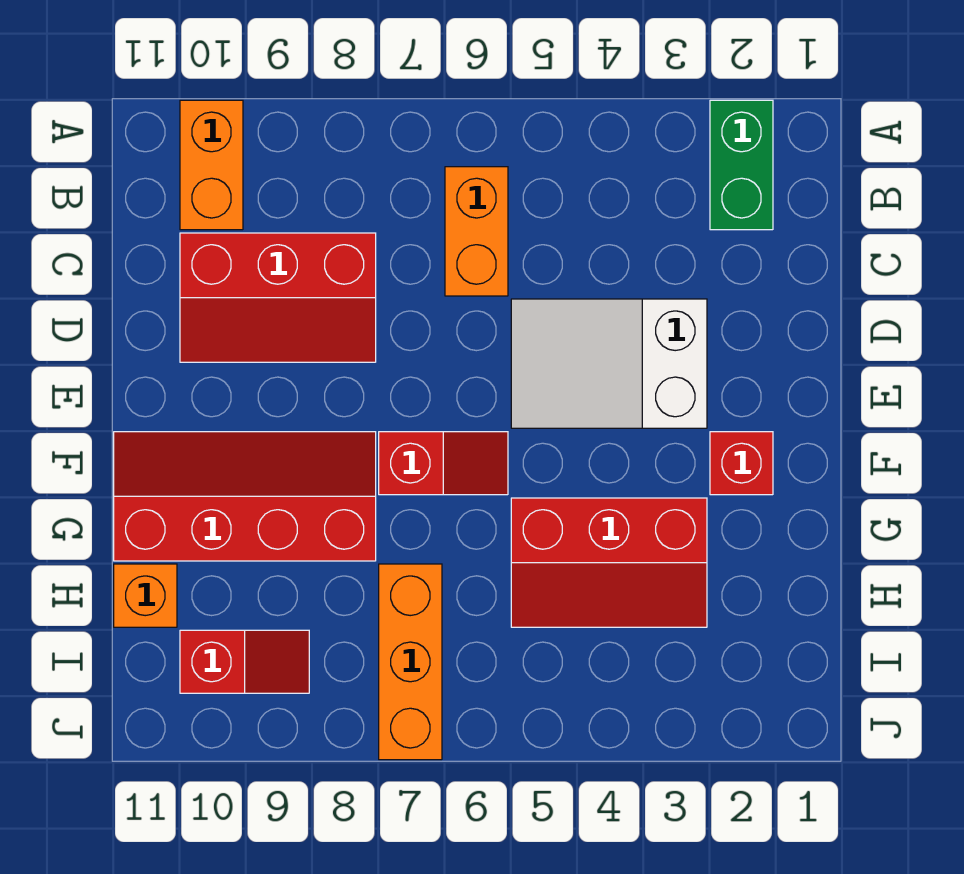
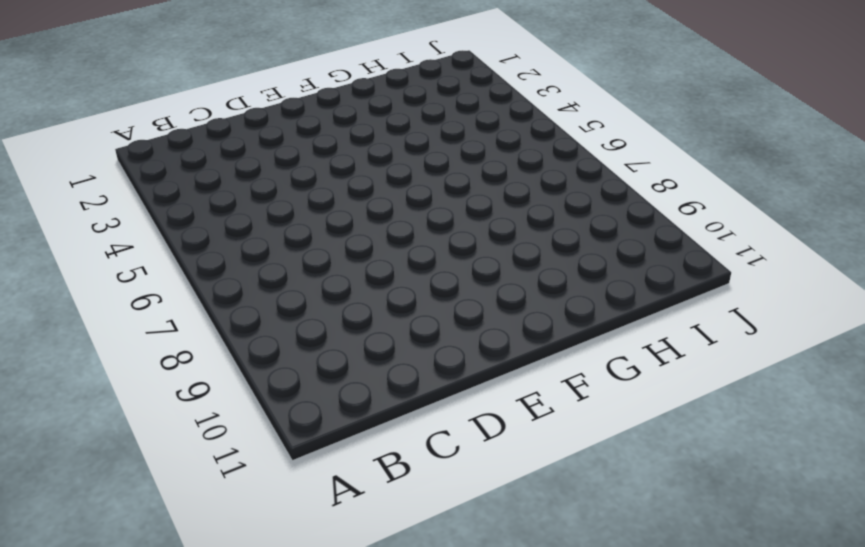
none -> green brick A2:B2 level 1
none -> orange brick A10:B10 level 1
none -> orange brick B6:C6 level 1

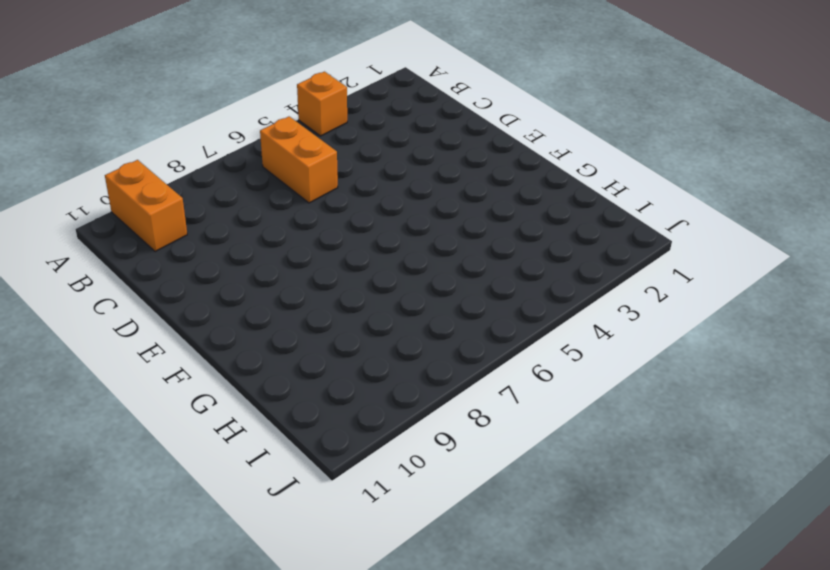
orange brick A4 level 1 -> orange brick H11 level 1
none -> green brick A2:B2 level 1
none -> red slope C8:D10 level 1 top C
none -> white slope D3:E5 level 1 top 3

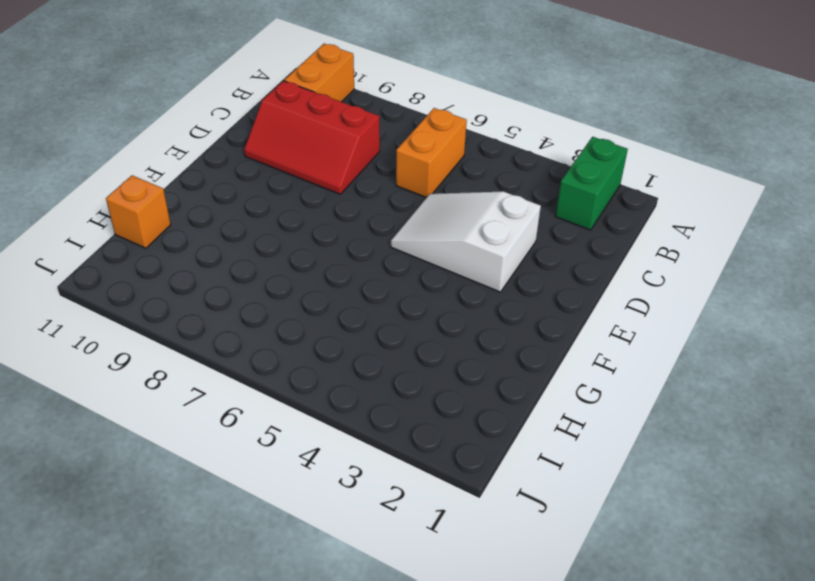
none -> red brick F2 level 1
none -> red slope F6:F7 level 1 top 7
none -> red slope F8:G11 level 1 top G

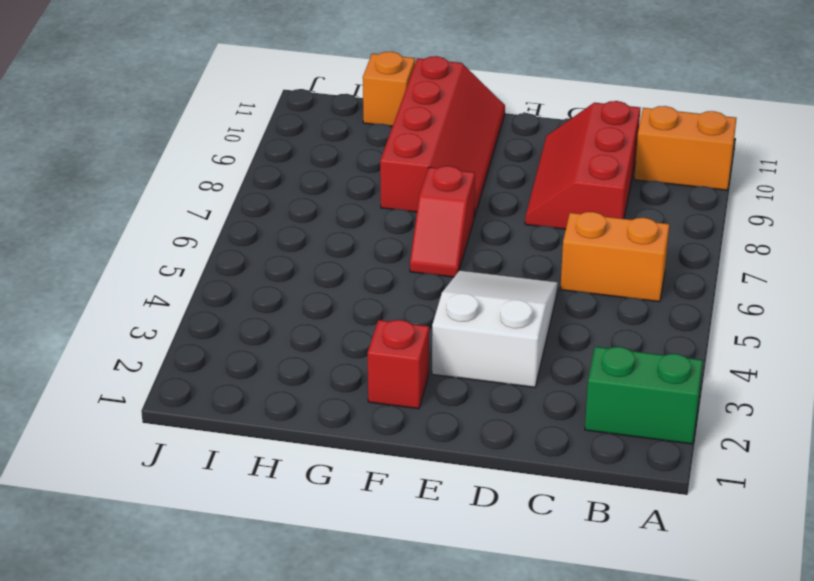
none -> red slope G3:H5 level 1 top G
none -> orange brick H7:J7 level 1
none -> red slope I9:I10 level 1 top 10

